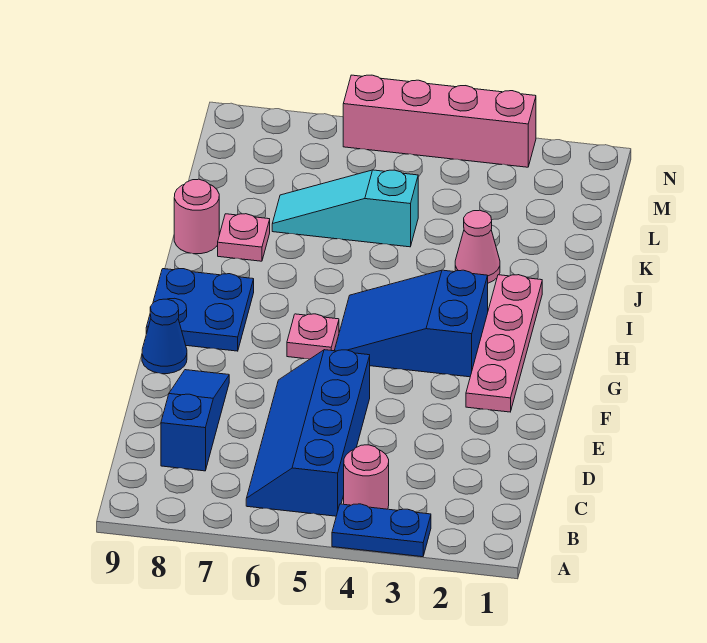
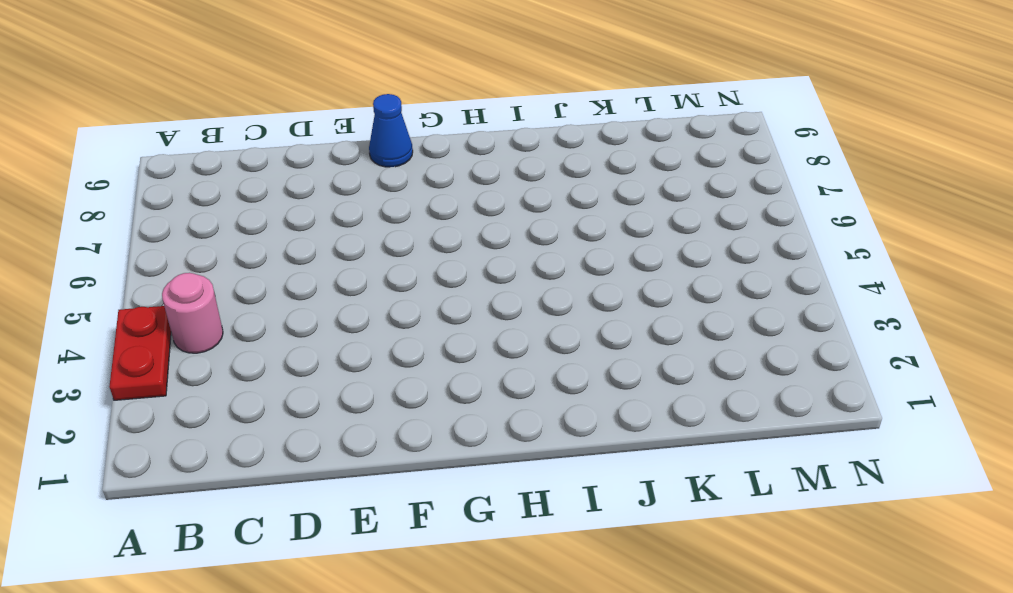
red plate A3:A4 level 1 -> blue plate A3:A4 level 1
none -> blue slope B5:E6 level 1 top 5
none -> blue slope C8:E8 level 1 top C
none -> pink plate F2:I2 level 1

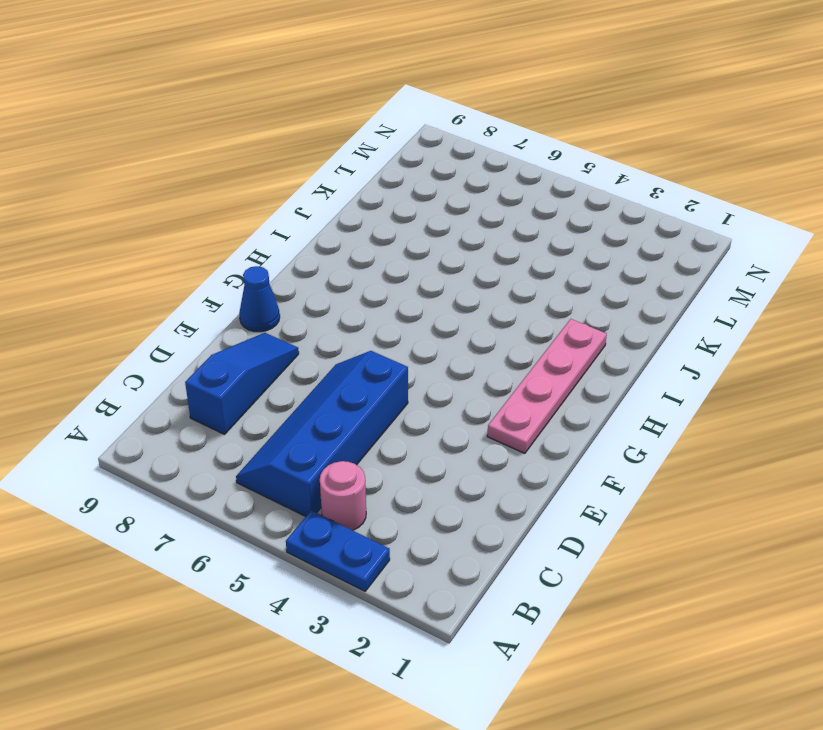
none -> blue slope G3:H5 level 1 top 3
none -> pink plate G6 level 1
none -> blue plate G8:H9 level 1

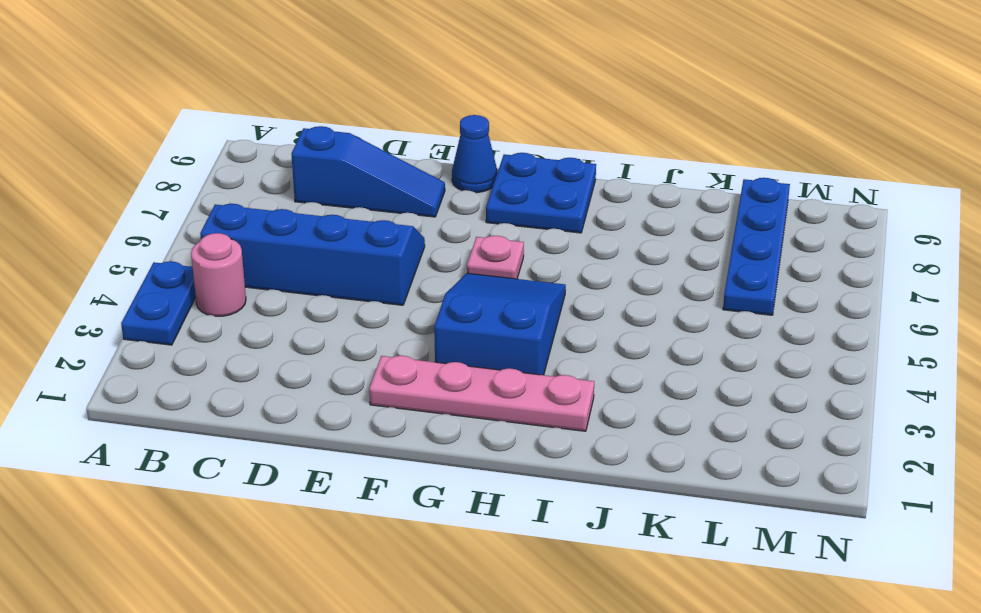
blue plate L6:L9 level 1 -> none
none -> pink cone J3 level 1
none -> pink plate J8 level 1
none -> pink round brick J9 level 1

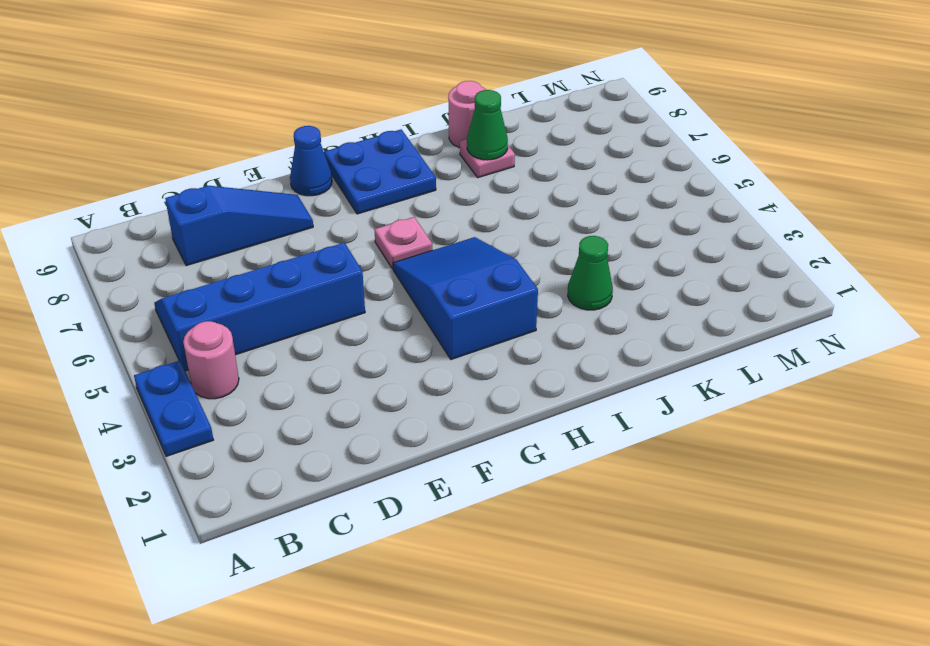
green cone J3 level 1 -> pink cone J3 level 1
green cone J8 level 2 -> none
none -> pink plate F2:I2 level 1
none -> cyan slope K5:K7 level 1 top 5
none -> pink brick N3:N6 level 1

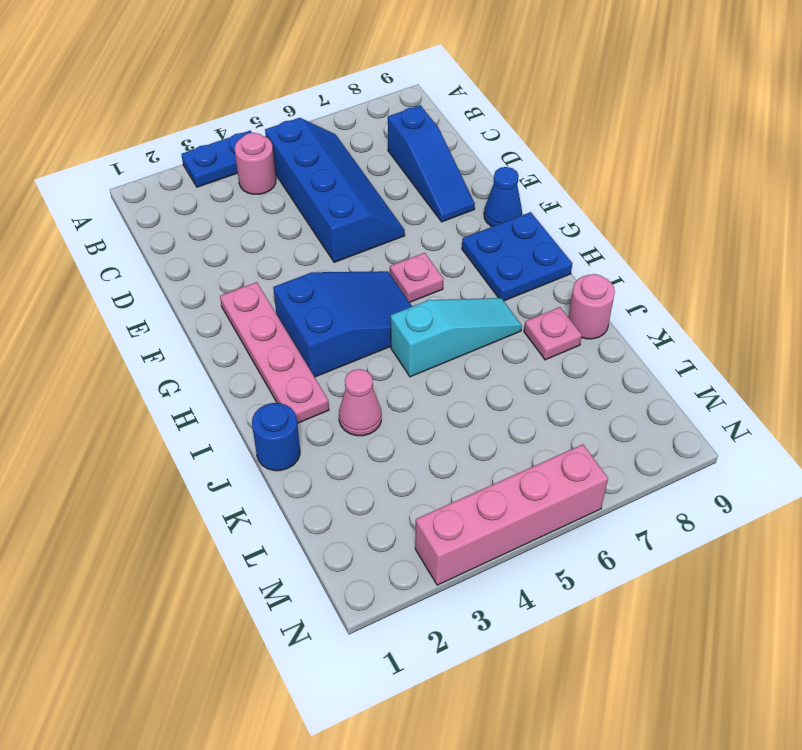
cyan slope I5:I7 level 1 top 5 -> cyan slope K5:K7 level 1 top 5
blue round brick J1 level 1 -> none

